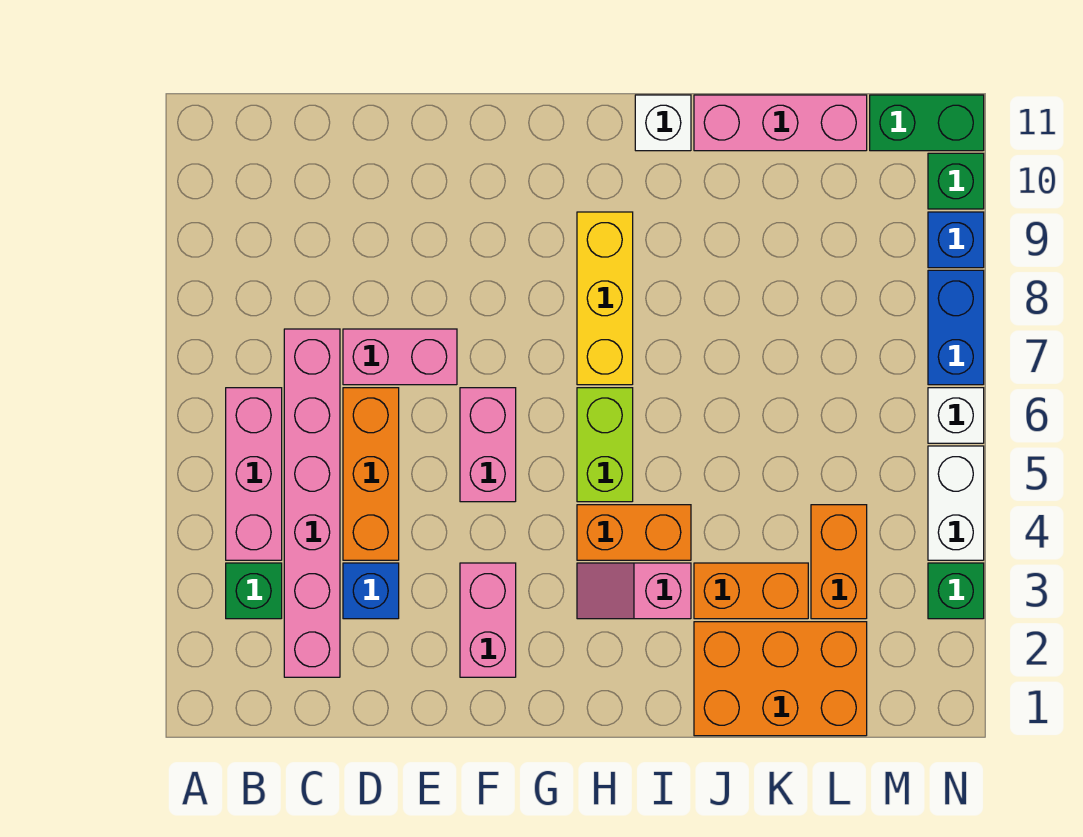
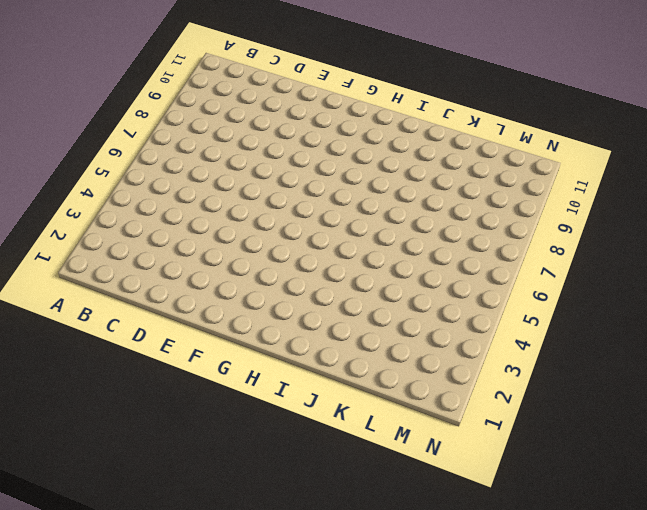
none -> green brick B3 level 1
none -> pink brick B4:B6 level 1
none -> pink brick C2:C7 level 1

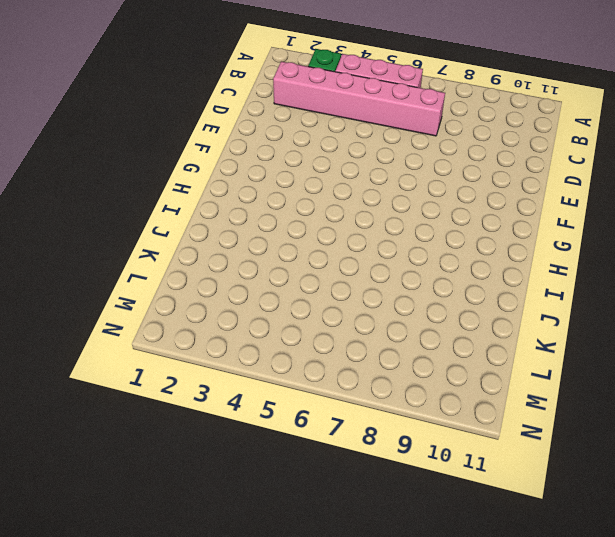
none -> blue brick D3 level 1
none -> orange brick D4:D6 level 1
none -> pink brick D7:E7 level 1

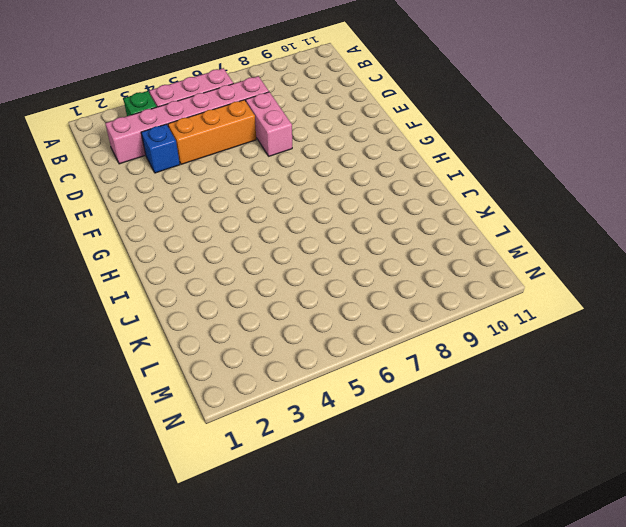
none -> pink brick F2:F3 level 1
none -> pink brick F5:F6 level 1
none -> pink slope H3:I3 level 1 top I

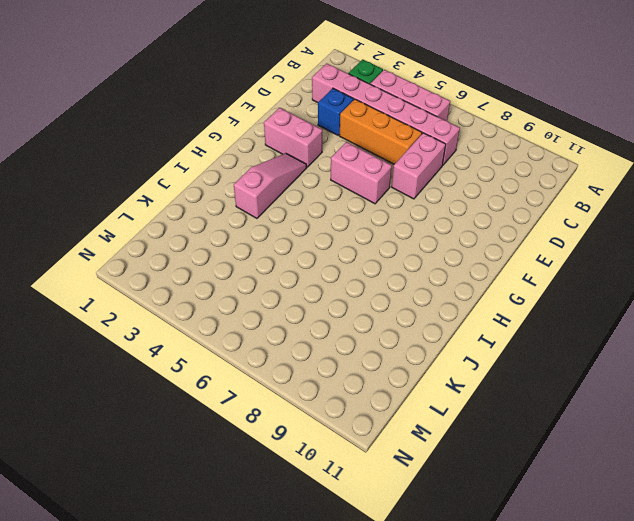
pink slope G3:I3 level 1 top I -> pink slope H3:I3 level 1 top I
none -> orange brick H4:I4 level 1
none -> lime brick H5:H6 level 1
none -> yellow brick H7:H9 level 1

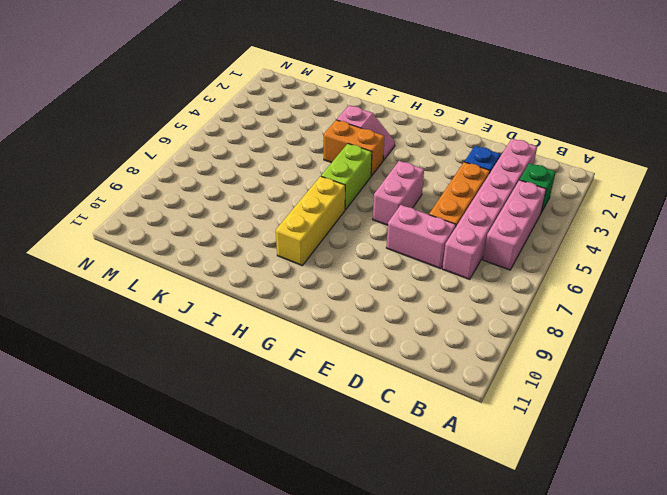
none -> pink brick F2:F3 level 1
none -> white brick I11 level 1
none -> orange brick J1:L2 level 1

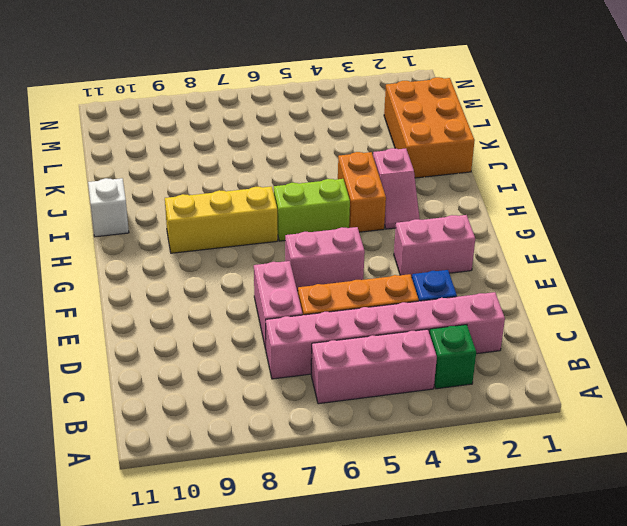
none -> orange brick J3:K3 level 1
none -> pink brick J11:L11 level 1
none -> orange brick L3:L4 level 1

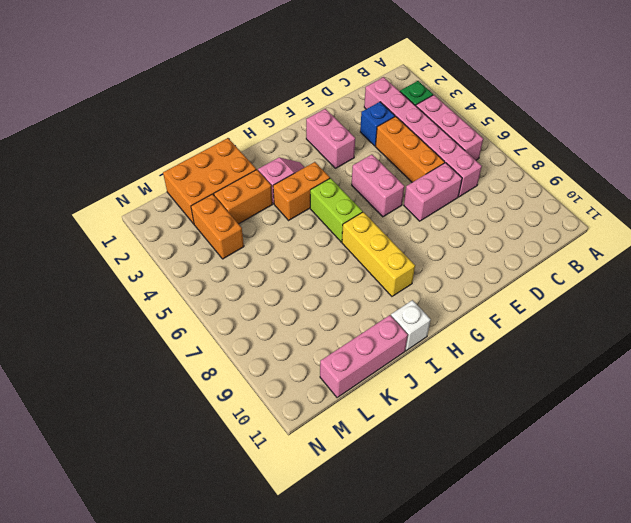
none -> green brick M11:N11 level 1
none -> green brick N3 level 1
none -> white brick N4:N5 level 1

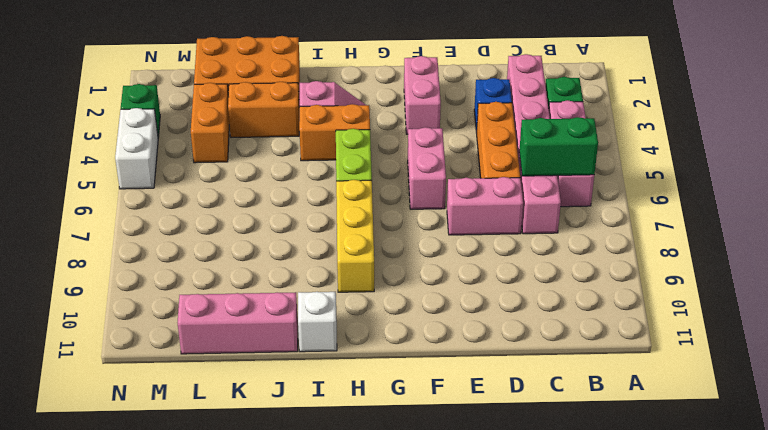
green brick B6:C6 level 2 -> green brick M11:N11 level 1
none -> white brick N6 level 1
none -> blue brick N7:N8 level 1
none -> blue brick N9 level 1

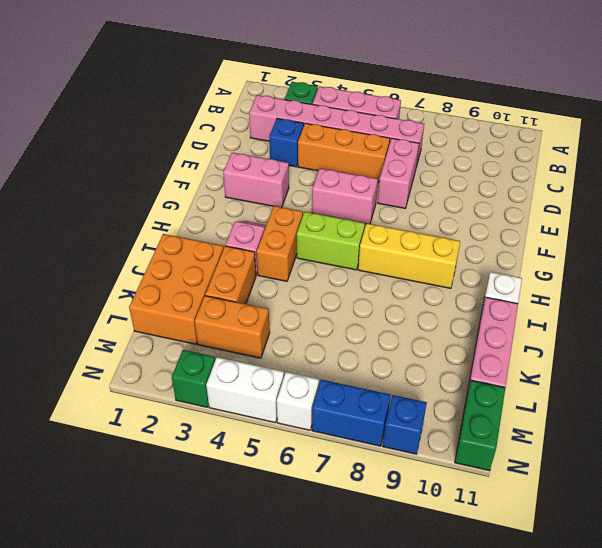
none -> green brick N10 level 1

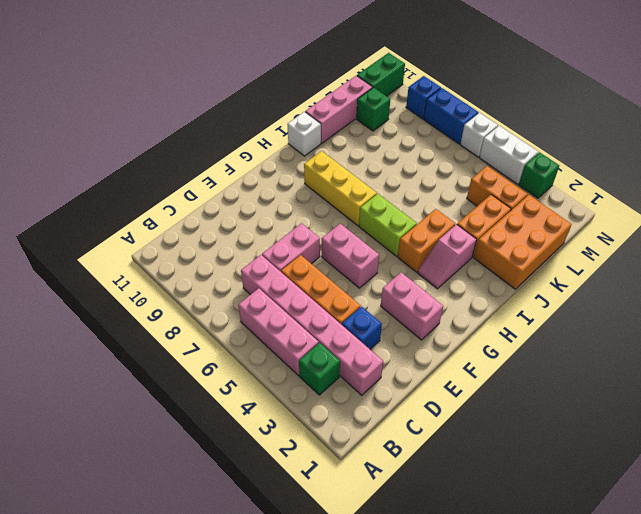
green brick L10 level 1 -> green brick N10 level 1

